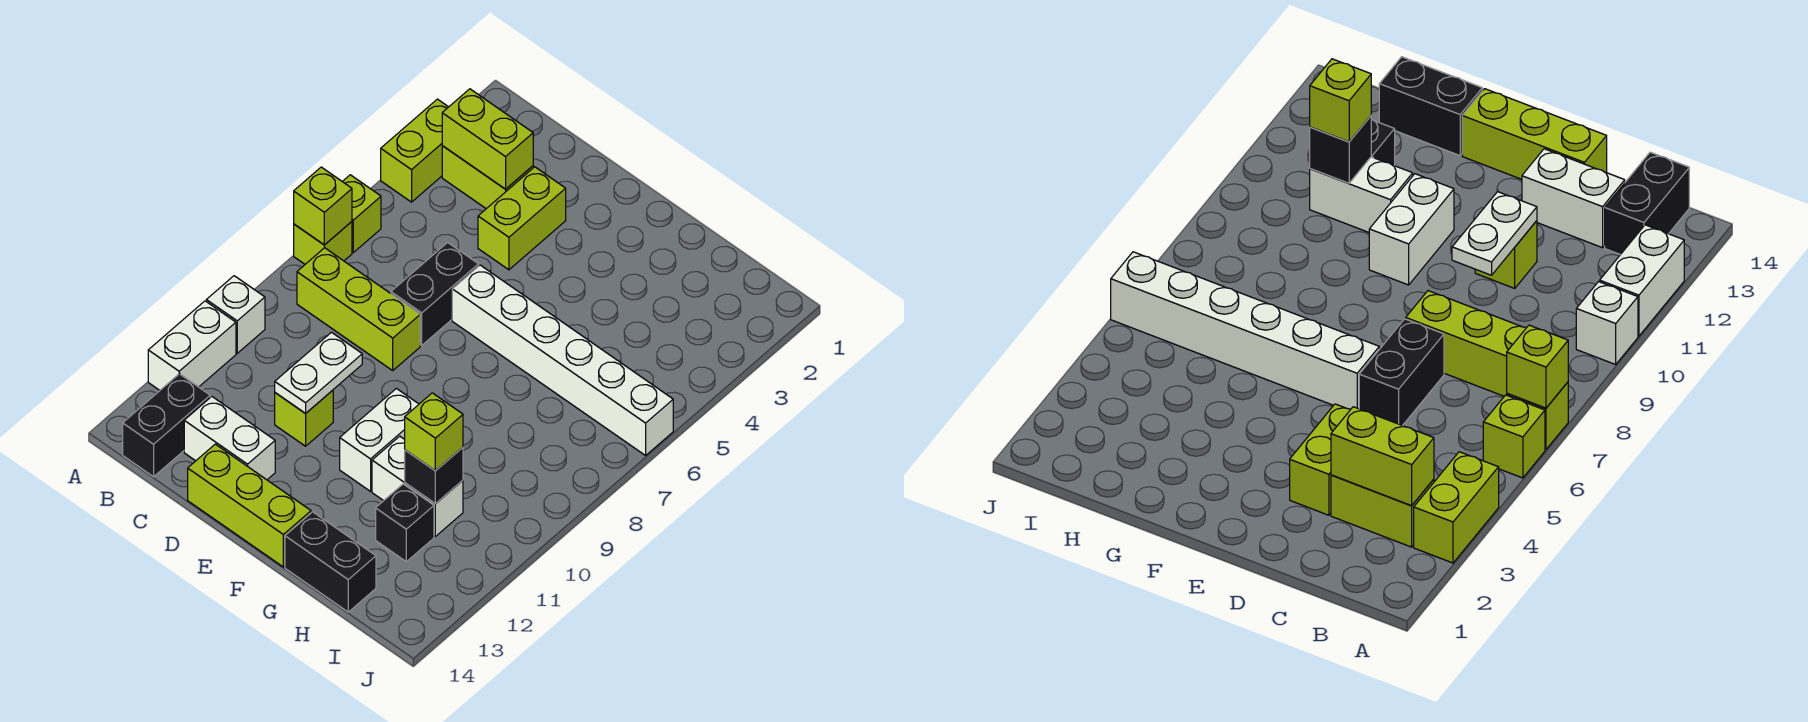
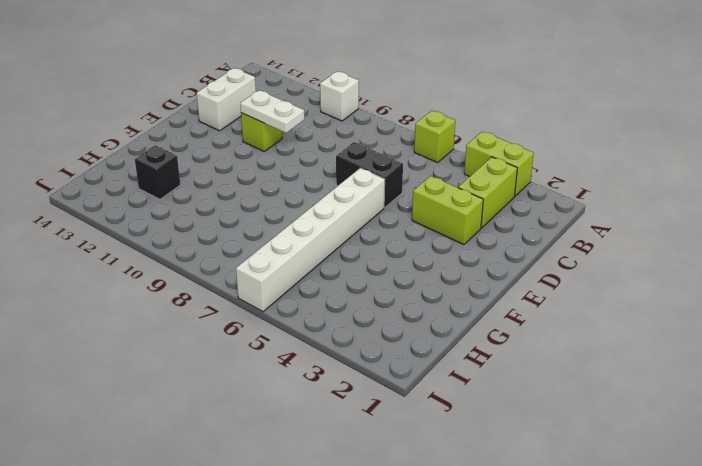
none -> lime brick A7 level 1
none -> white brick A11:A12 level 1
none -> lime brick B8:D8 level 1

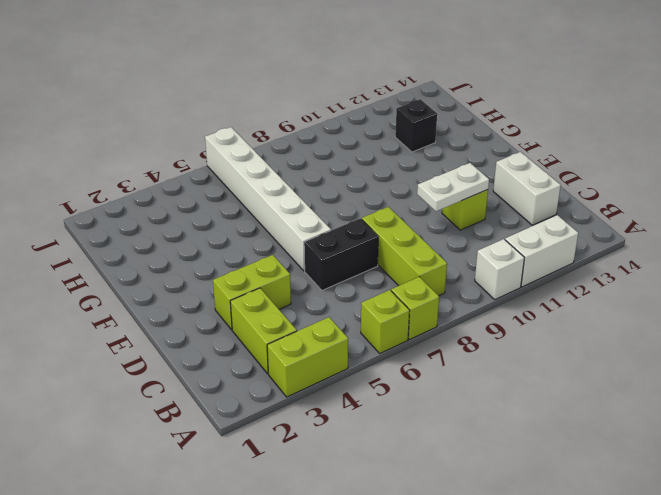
none -> black brick B13:B14 level 1
none -> lime brick D14:F14 level 1
none -> white brick F10:F11 level 1

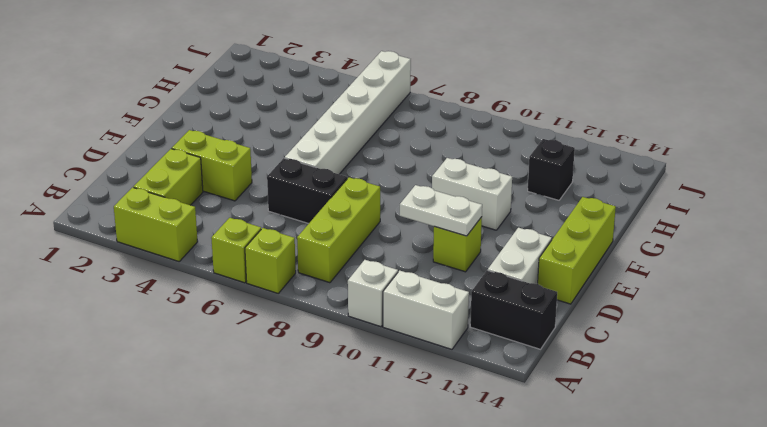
none -> white brick G11:H11 level 1
none -> black brick G14:H14 level 1
none -> lime brick A7 level 2

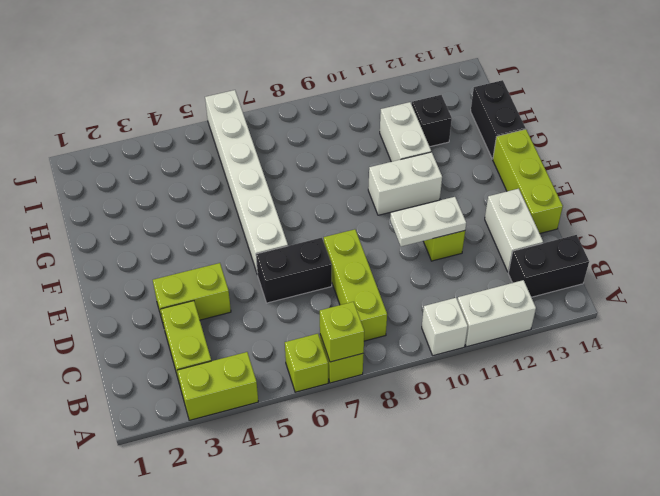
none -> lime brick B3:C3 level 2
none -> black brick H11 level 2
none -> lime brick H11 level 3

